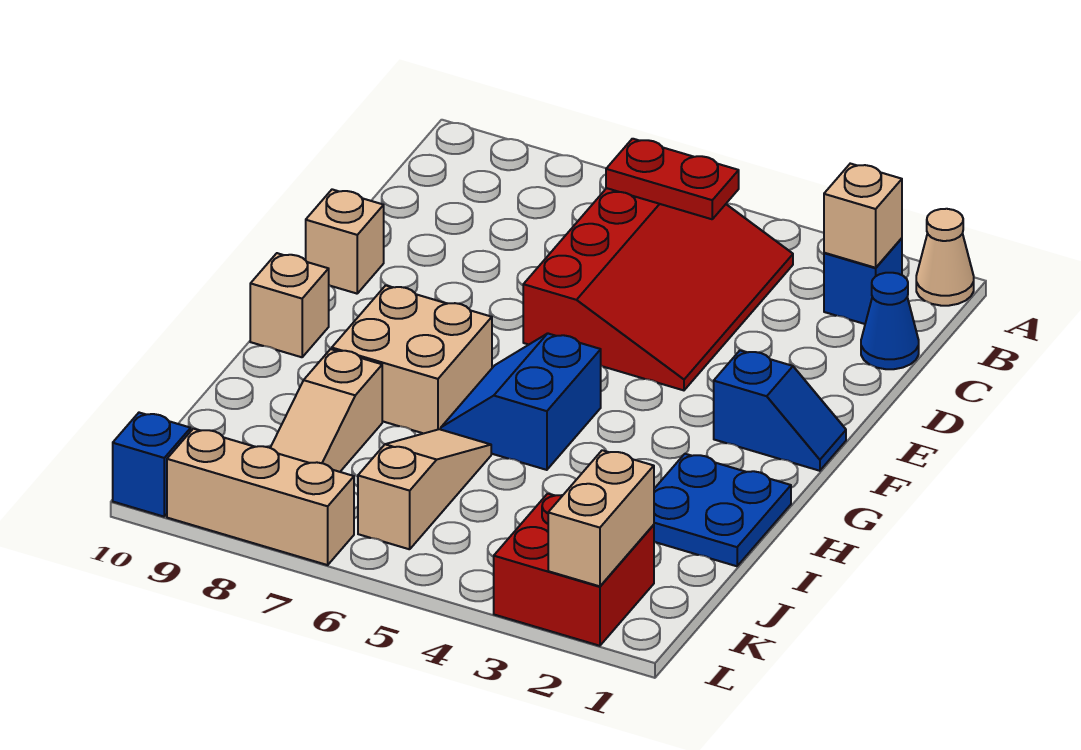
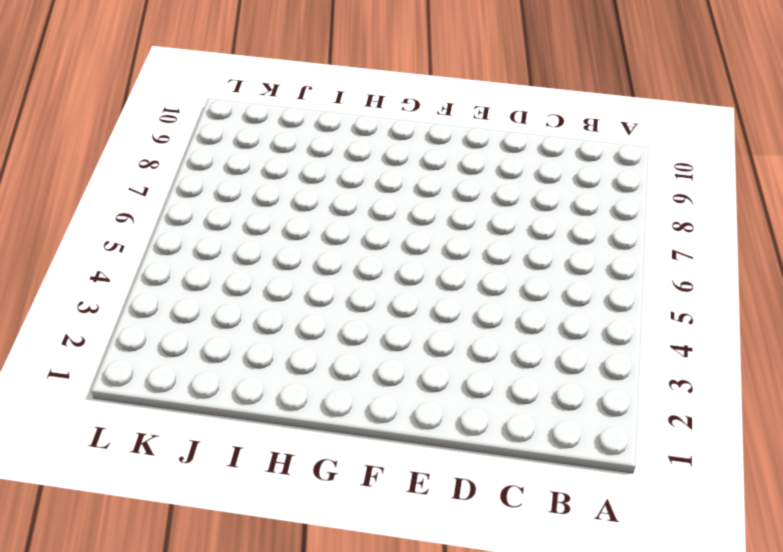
none -> tan cone A1 level 1
none -> blue brick B2 level 1
none -> red slope B4:E6 level 1 top 6

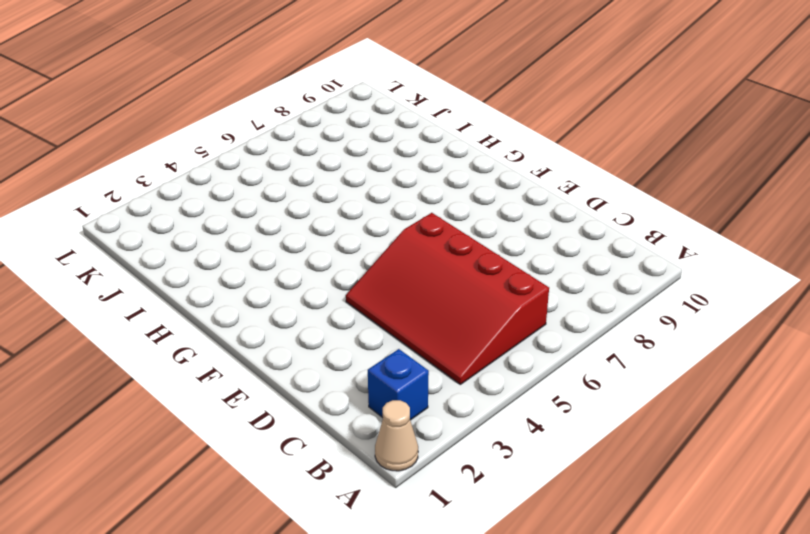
none -> blue cone C1 level 1
none -> tan brick E10 level 1
none -> blue slope F1:F2 level 1 top 2

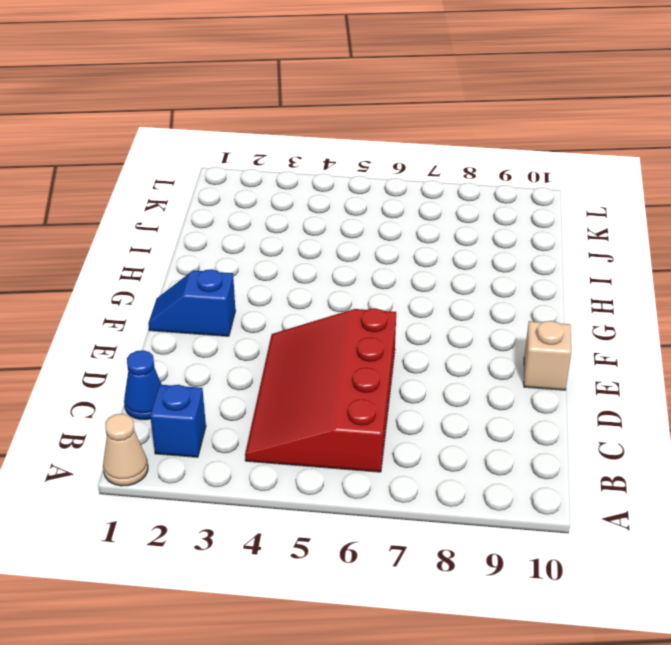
none -> blue slope G5:H6 level 1 top 5
none -> tan brick G7:H8 level 1
none -> tan brick G10 level 1

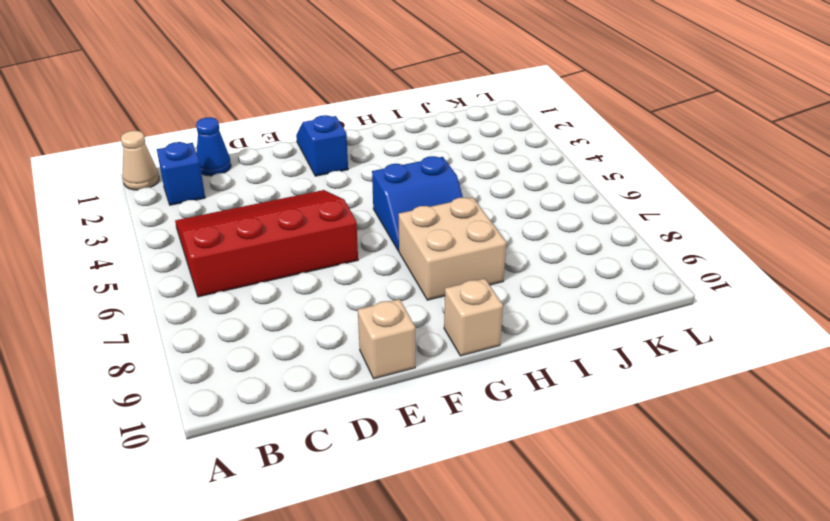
none -> blue plate H1:I2 level 1
none -> tan slope I6:K6 level 1 top K
none -> tan slope I8:K8 level 1 top I

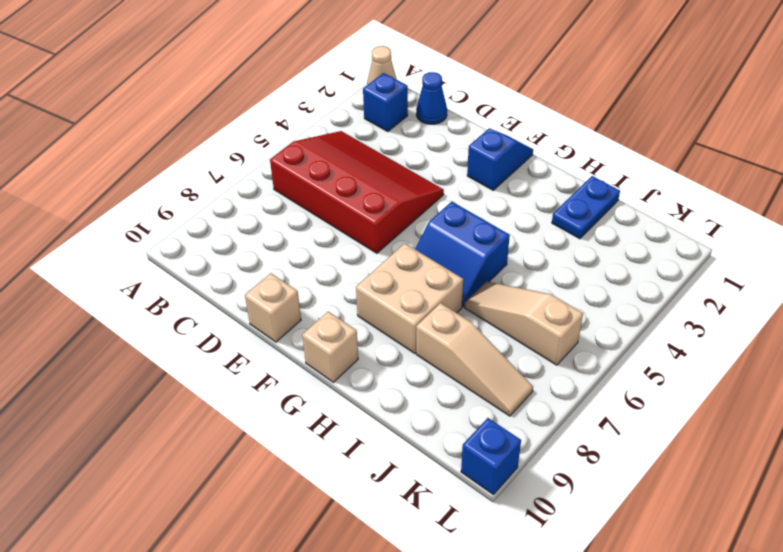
blue plate I1:I2 level 1 -> blue plate H1:I2 level 1
none -> red brick K2:L3 level 1
none -> tan brick L7:L9 level 1
none -> tan brick B2 level 2

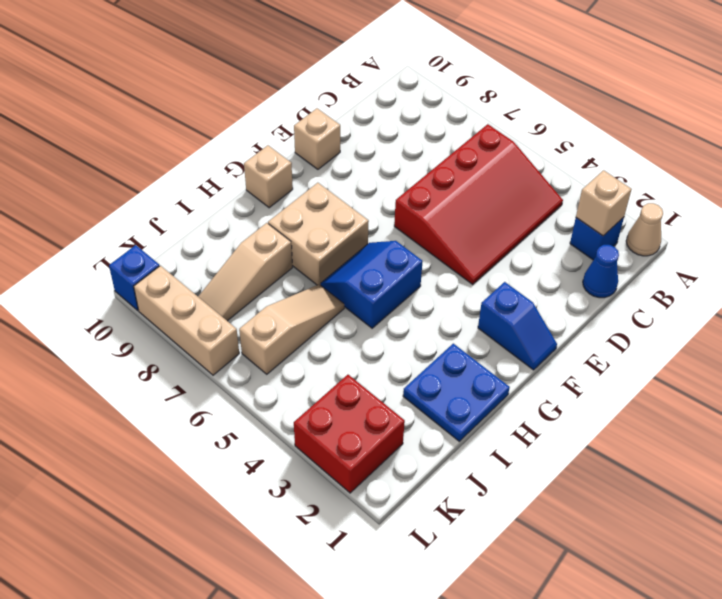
none -> red plate B5:B6 level 2
none -> tan brick K2:L2 level 2

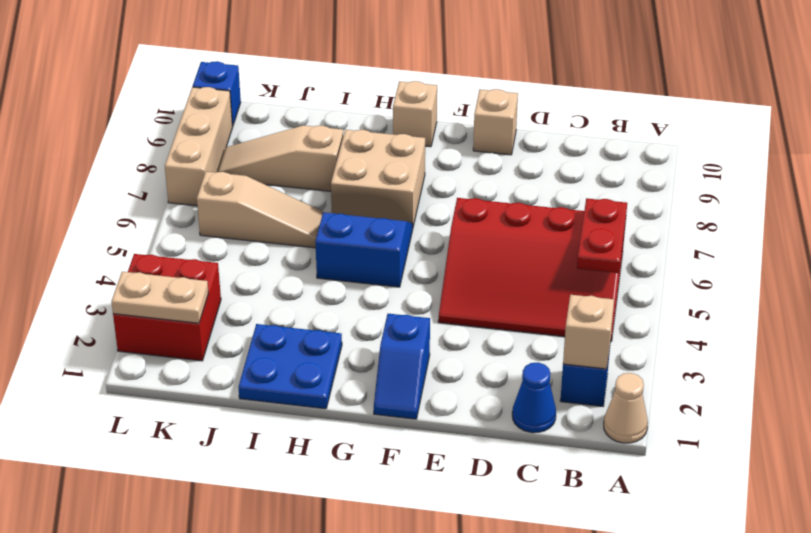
tan plate K2:L2 level 2 -> tan brick K2:L2 level 2

